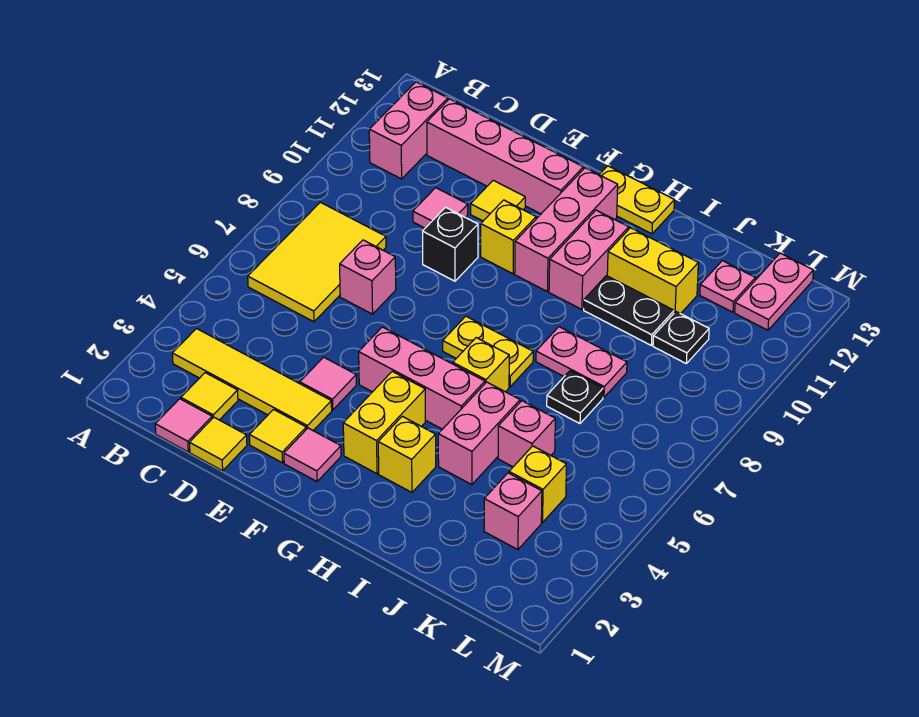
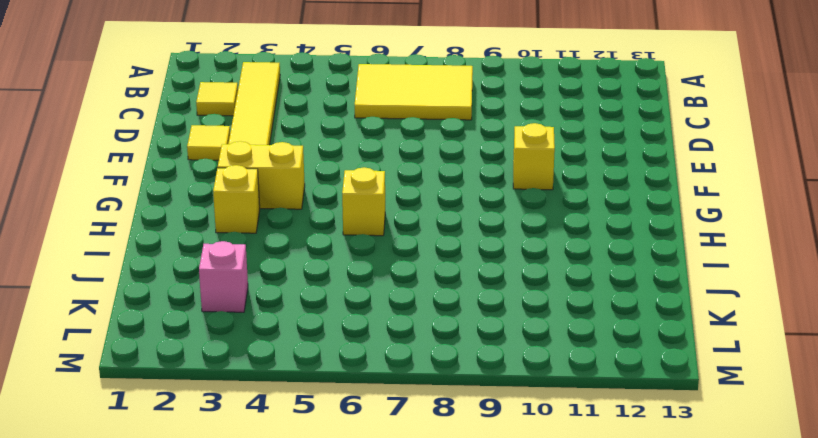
none -> pink brick B11:B12 level 1
none -> pink tile C1 level 1
none -> pink brick C12:F12 level 1
none -> yellow tile D1 level 1

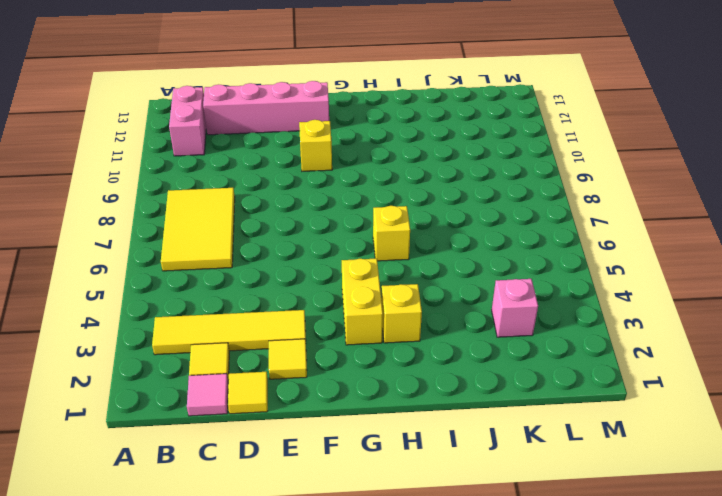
none -> pink brick D7 level 1
none -> pink tile D10 level 1
none -> pink tile E4 level 1
none -> black brick E9 level 1

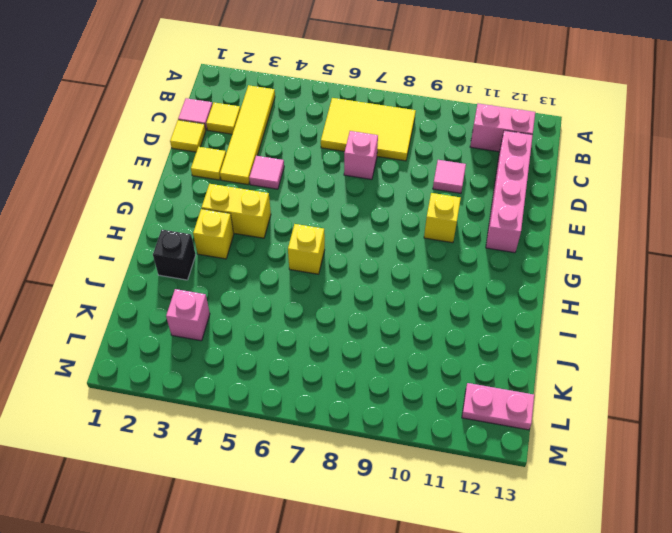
black brick I2 level 1 -> black brick E9 level 1
none -> yellow tile E11 level 1
none -> pink tile F2 level 1
none -> pink brick F5:H5 level 1
none -> yellow plate G7:H7 level 1

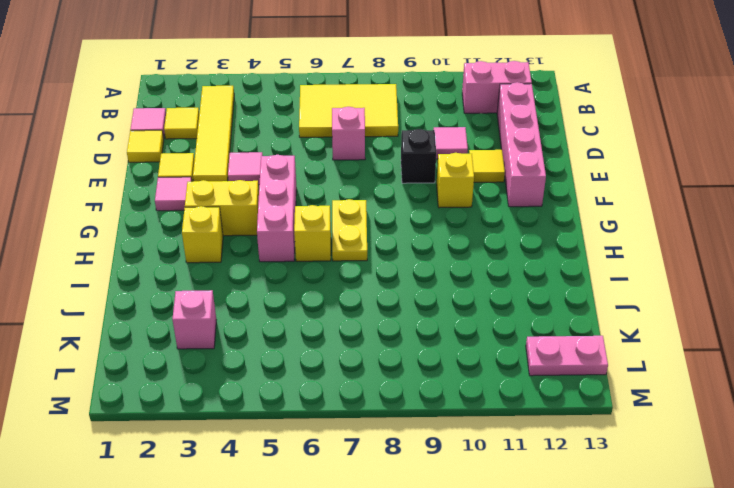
none -> pink brick G10:G12 level 1
none -> yellow plate G13:H13 level 1
none -> pink brick H10:H11 level 1
none -> pink brick I4:I5 level 1

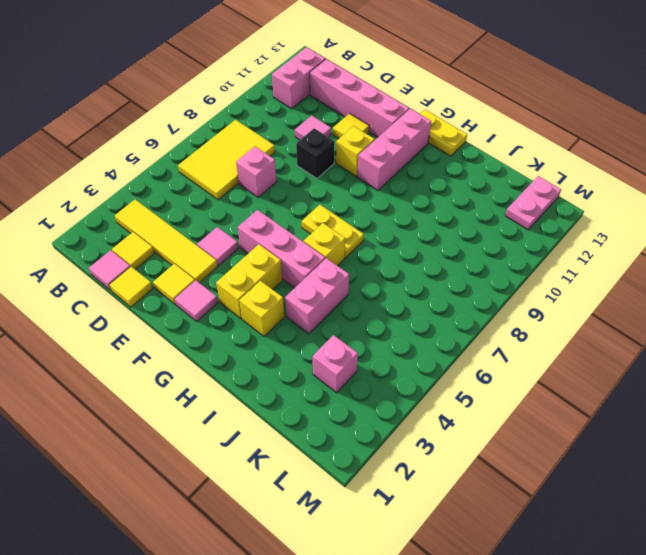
none -> pink brick H10:H11 level 1
none -> pink plate I8:J8 level 1
none -> black plate I10:J10 level 1
none -> yellow brick I11:J11 level 1

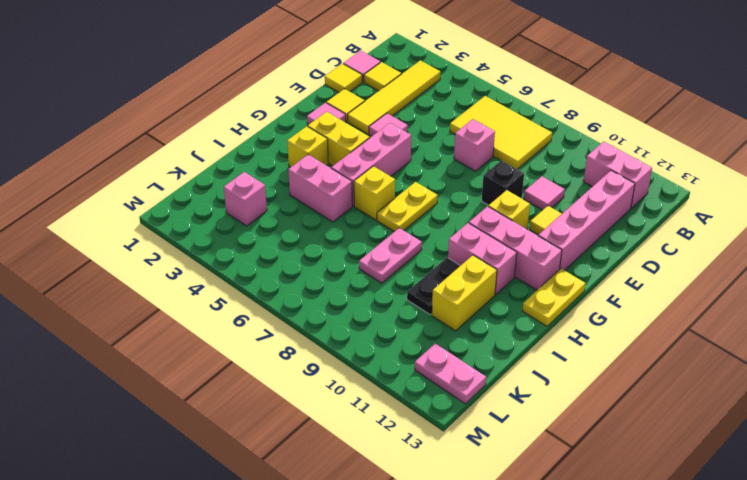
none -> pink brick J5 level 1
none -> black plate J7 level 1
none -> yellow brick K4 level 1
none -> black plate K10 level 1

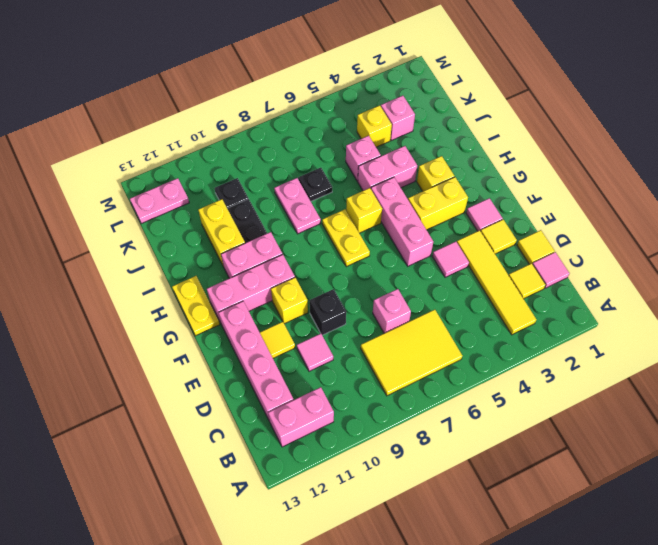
none -> pink plate K12 level 1

